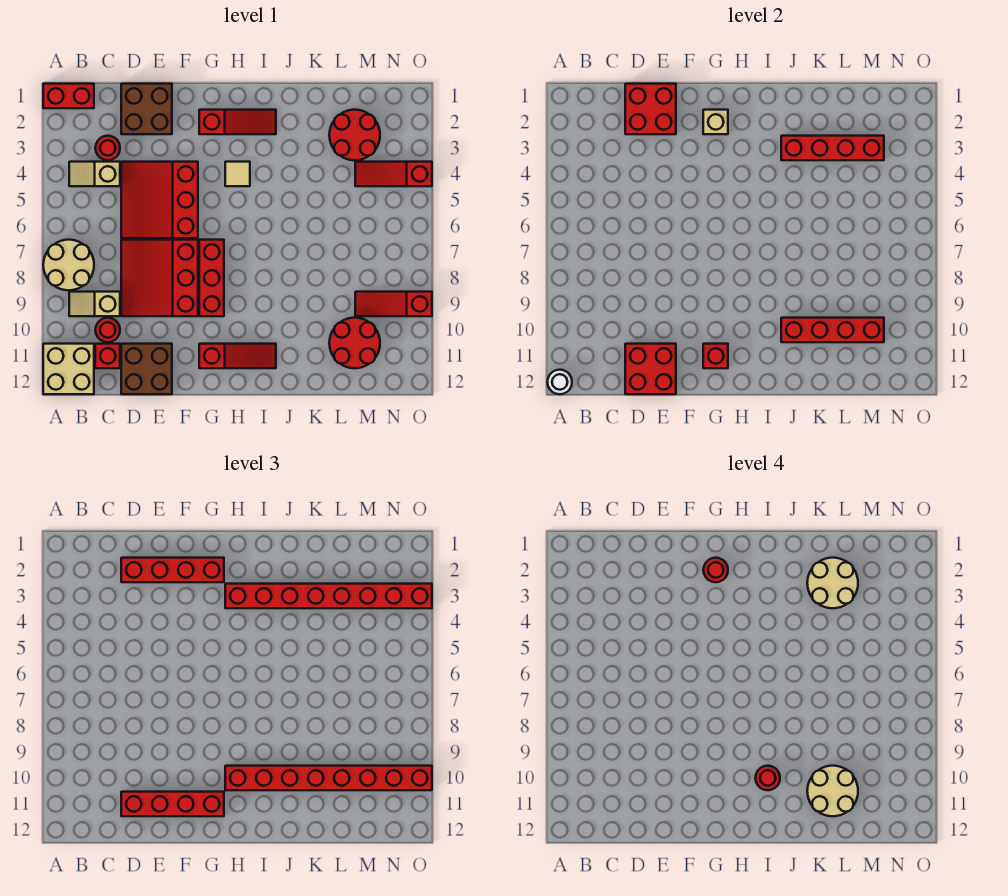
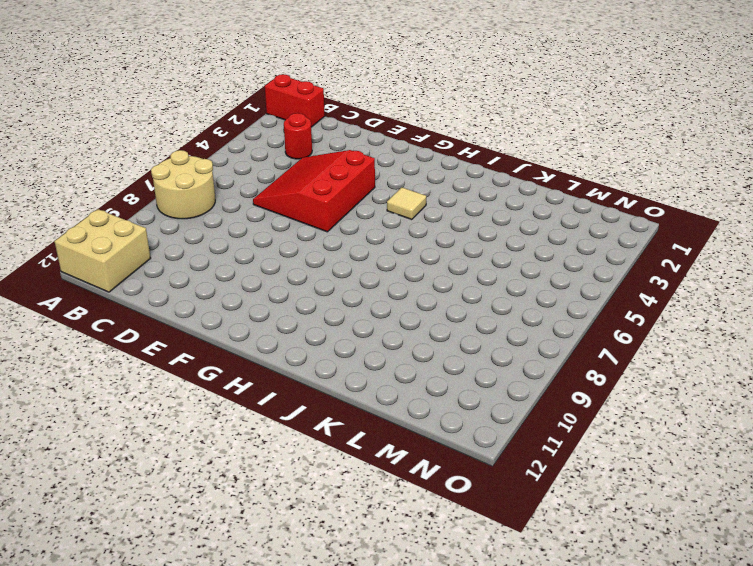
none -> tan slope B4:C4 level 1 top C
none -> tan slope B9:C9 level 1 top C
none -> red round brick C10 level 1
none -> red brick C11 level 1

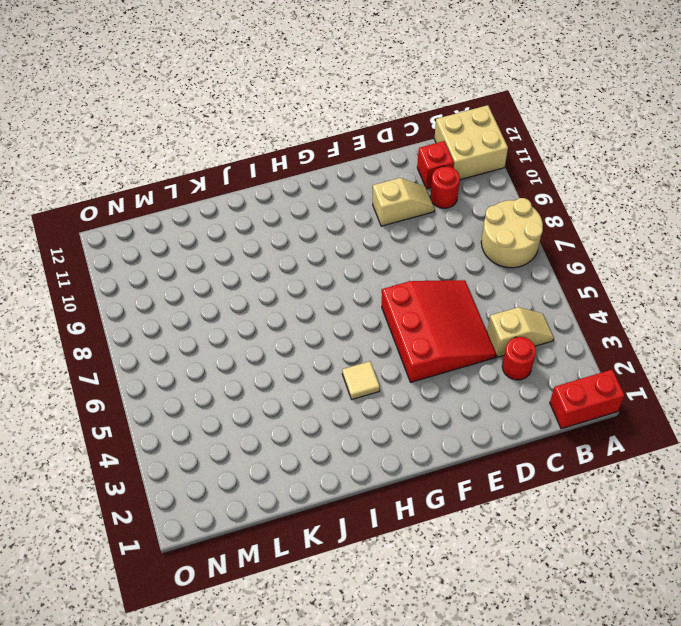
tan slope D10:E10 level 1 top E -> tan slope B9:C9 level 1 top C
none -> brown brick D1:E2 level 1
none -> red slope D7:F9 level 1 top F
none -> brown brick D11:E12 level 1
none -> red slope G2:I2 level 1 top G

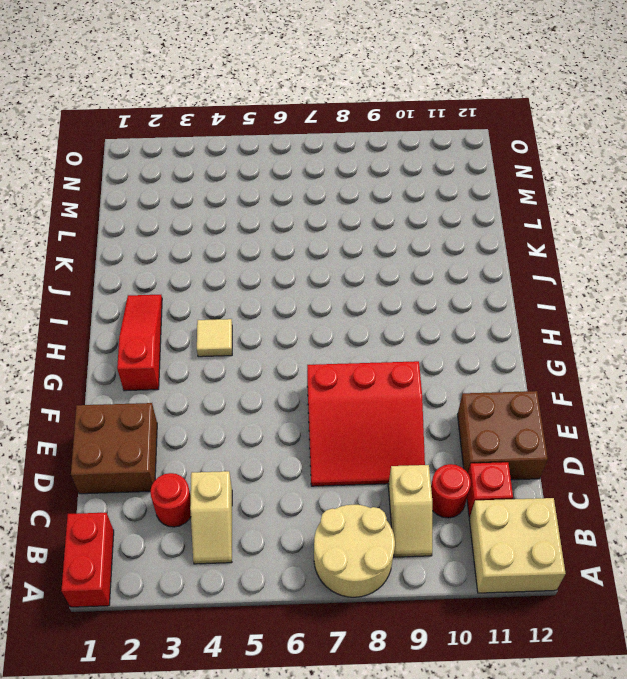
none -> red slope D4:F6 level 1 top F
none -> red brick G7:G9 level 1
none -> red slope G11:I11 level 1 top G
none -> red round brick L2:M3 level 1

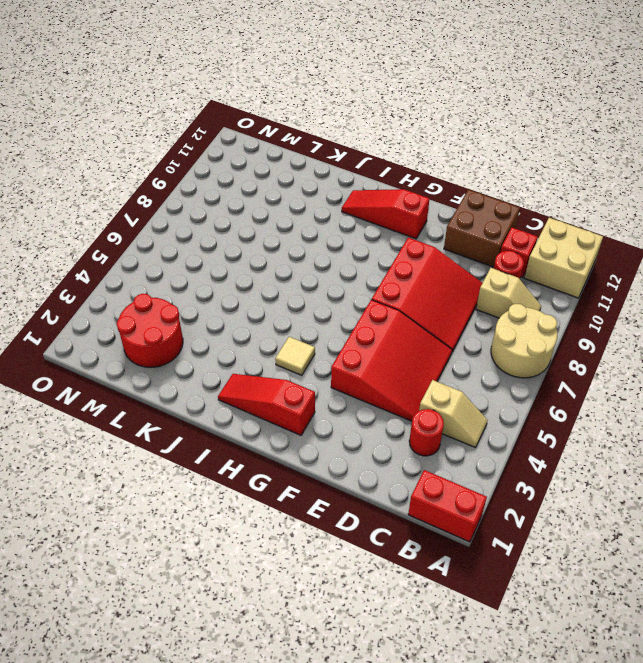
none -> brown brick D1:E2 level 1
none -> red brick G7:G9 level 1
none -> red round brick L10:M11 level 1
none -> red slope M4:O4 level 1 top O

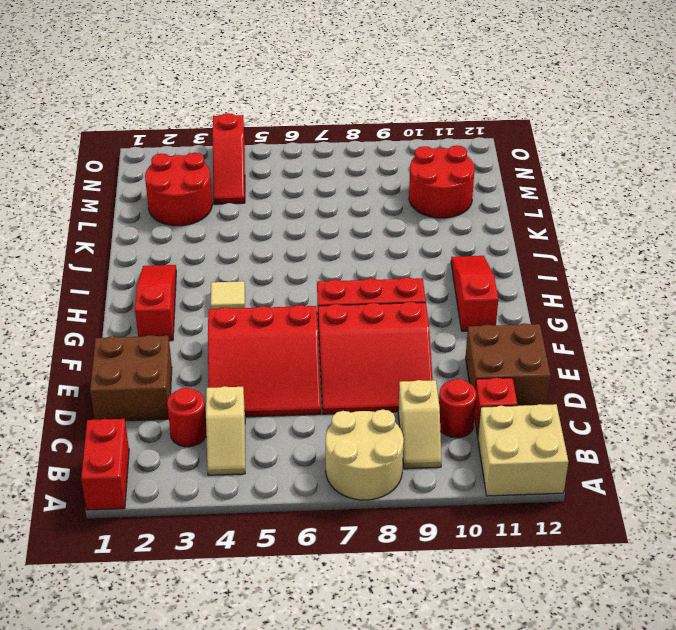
none -> red slope M9:O9 level 1 top O
none -> white round brick A12 level 2
none -> red brick D1:E2 level 2
none -> red brick D11:E12 level 2

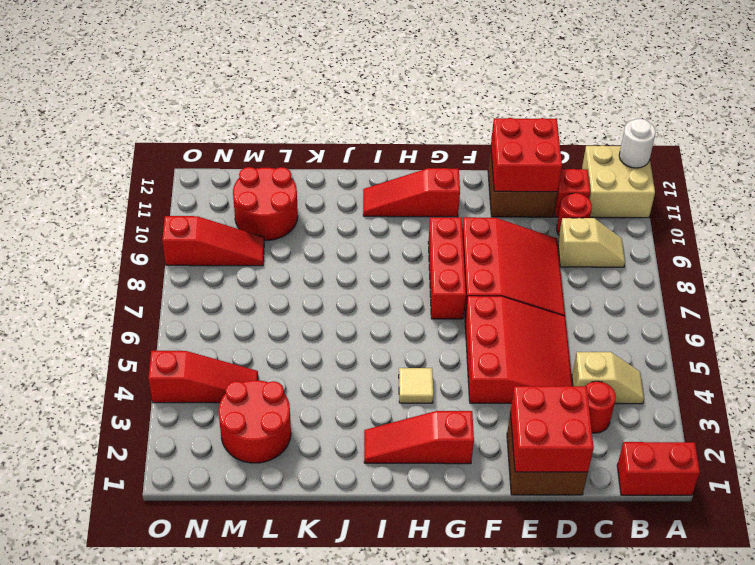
none -> tan round brick A7:B8 level 1
none -> tan brick G2 level 2
none -> red brick G11 level 2
none -> red brick J3:M3 level 2

